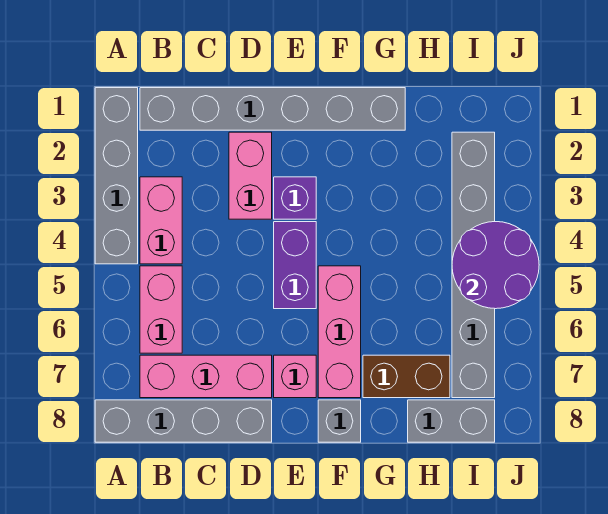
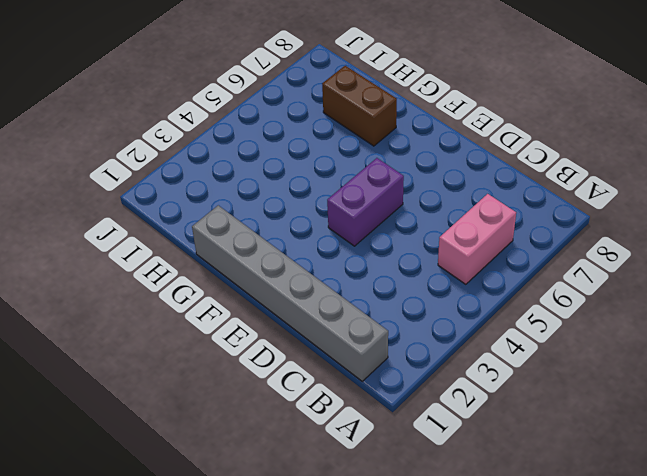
none -> grey brick A1:A4 level 1
none -> grey brick A8:D8 level 1
none -> pink brick B3:B4 level 1

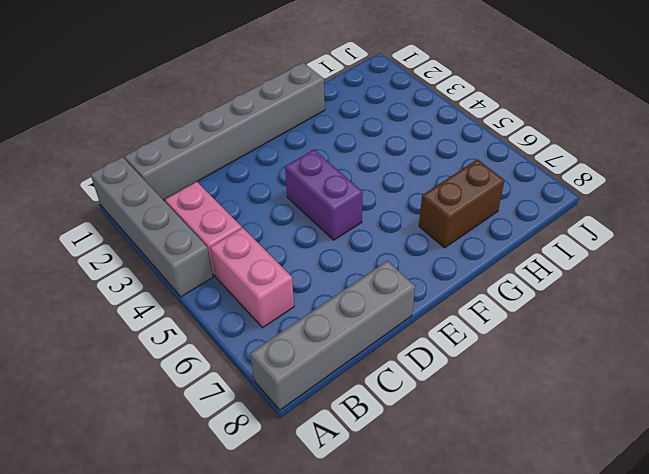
none -> pink brick B7:D7 level 1
none -> pink brick D2:D3 level 1
none -> purple brick E3 level 1

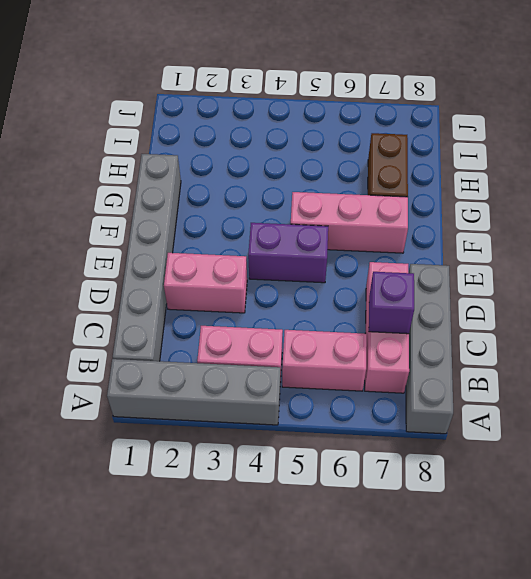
purple brick C7 level 2 -> purple brick E3 level 1
none -> pink brick E7 level 1
none -> grey brick F8 level 1
none -> grey brick H8:I8 level 1

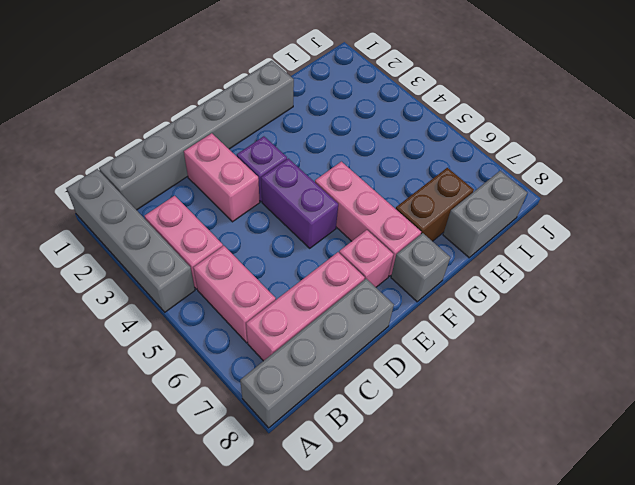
none -> grey brick I2:I7 level 1
none -> purple round brick I4:J5 level 2

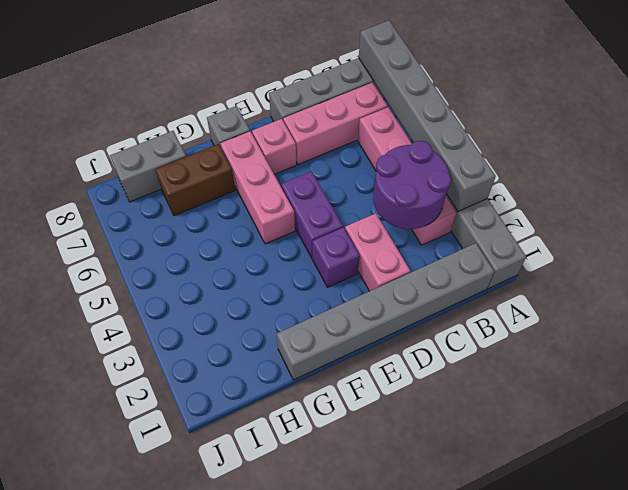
grey brick A3:A8 level 2 -> grey brick I2:I7 level 1
purple round brick B3:C4 level 2 -> purple round brick I4:J5 level 2

